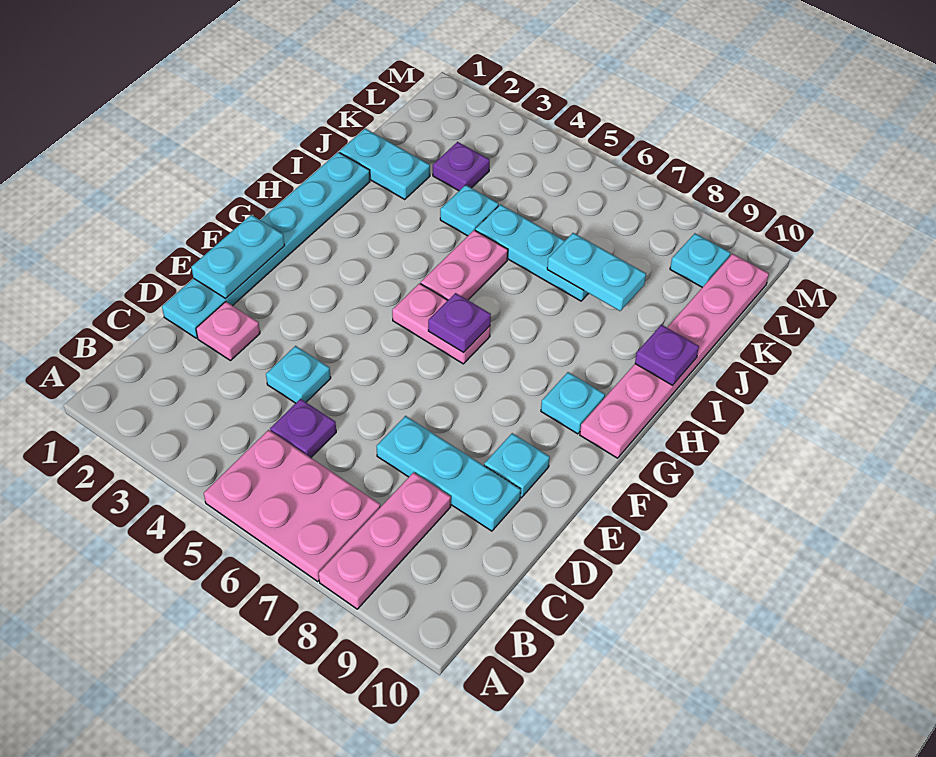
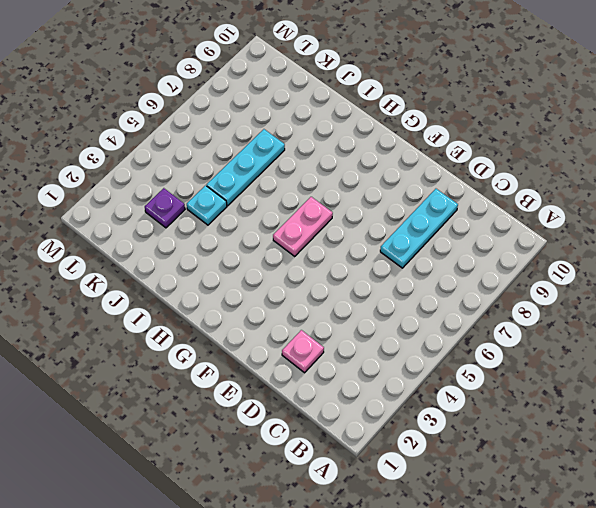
none -> pink plate A5:B7 level 1
none -> pink plate A8:C8 level 1
none -> purple plate C5 level 1

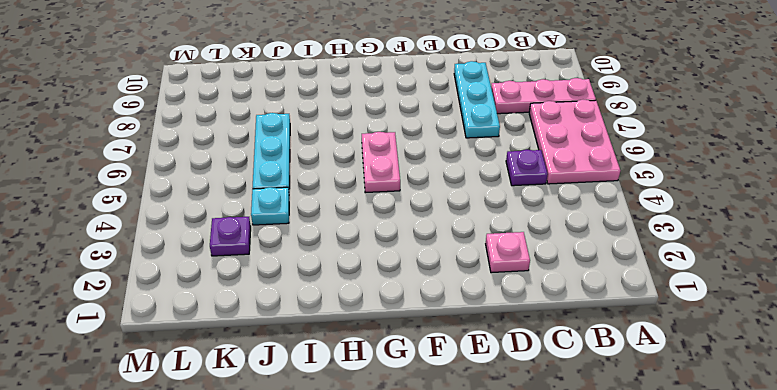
none -> cyan plate D1:I1 level 1
none -> cyan plate D4 level 1
none -> cyan plate E9 level 1

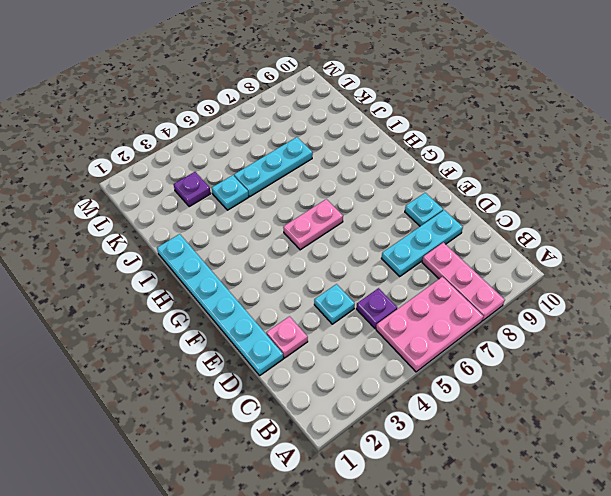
none -> cyan plate G9 level 1
none -> pink plate G10:L10 level 1
none -> pink plate H5:I5 level 1

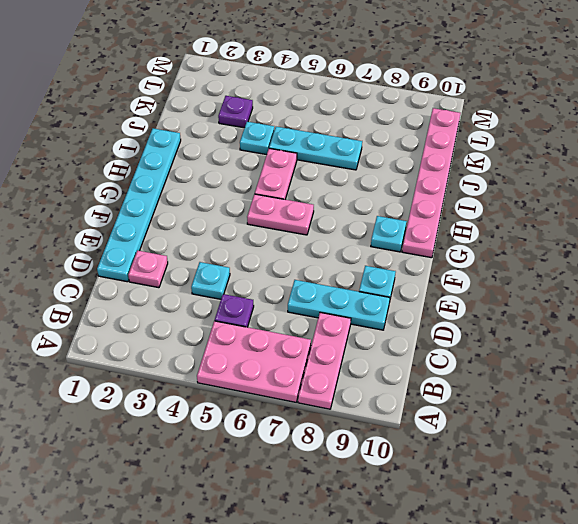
none -> cyan plate J1:J2 level 1
none -> cyan plate L9 level 1
none -> cyan plate E1:F1 level 2

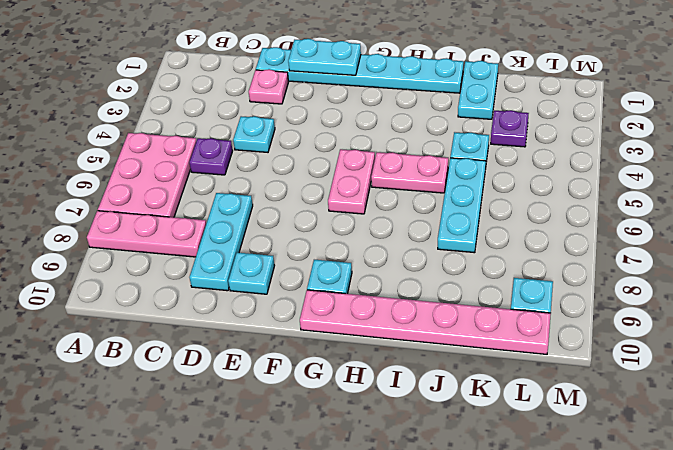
none -> purple plate G6 level 2
none -> purple plate I10 level 2
none -> cyan plate J7:J8 level 2

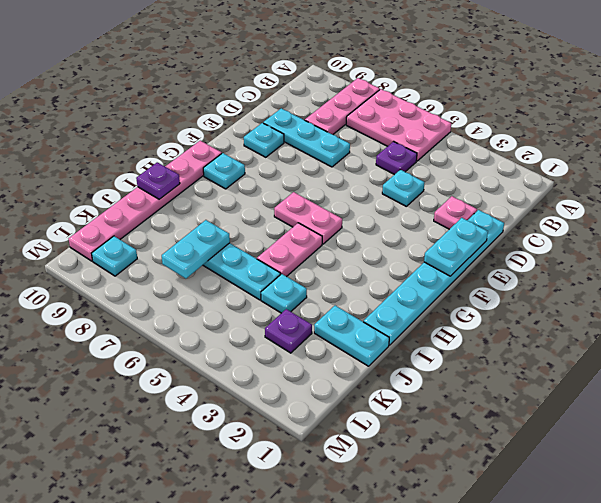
cyan plate J7:K7 level 2 -> cyan plate J7:J8 level 2
none -> purple plate G6 level 2

